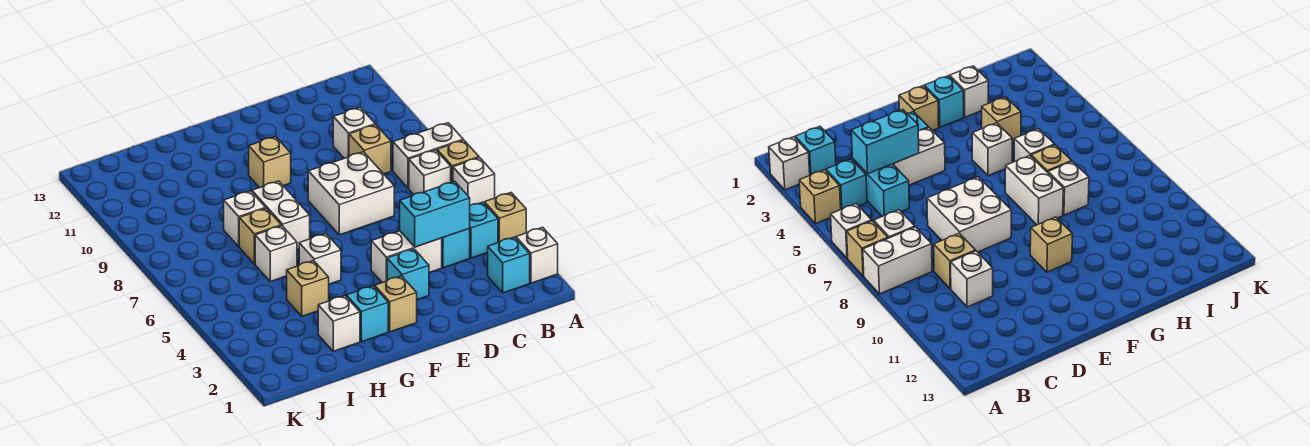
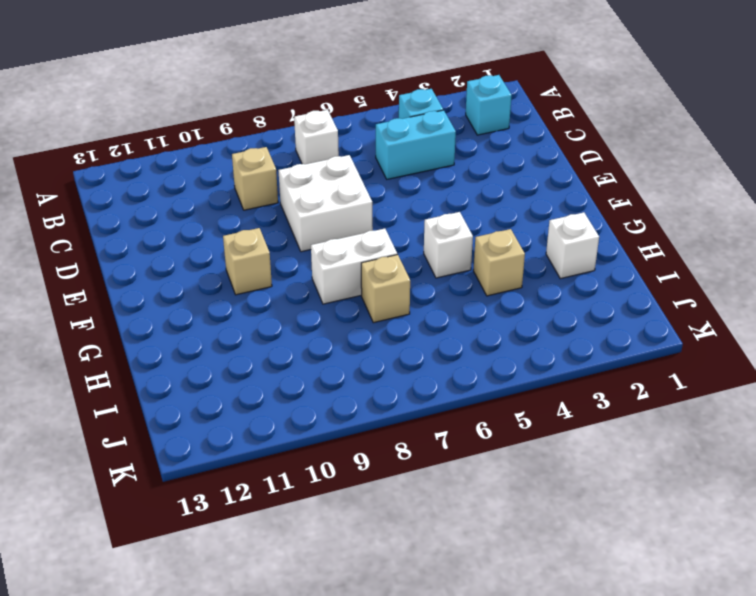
none -> white brick A2 level 1
none -> tan brick A4 level 1
none -> white brick A6 level 1

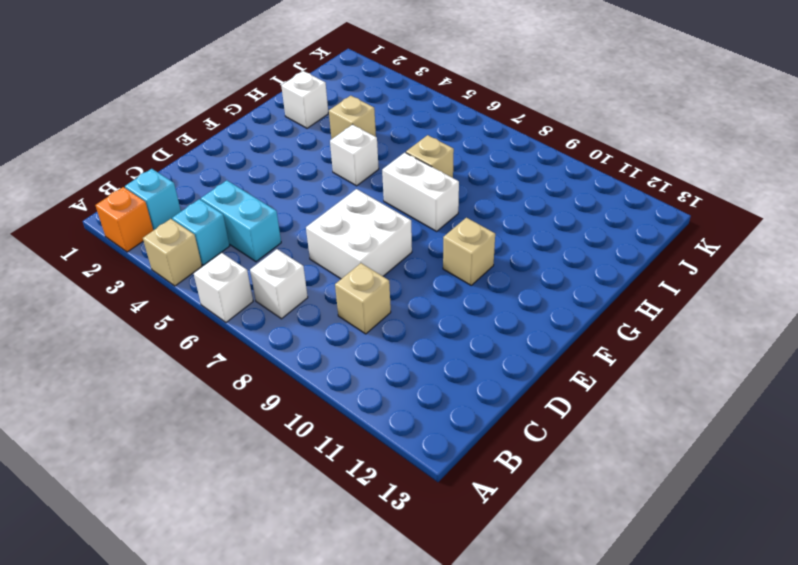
orange brick A2 level 1 -> white brick A2 level 1
none -> tan brick A7 level 1
none -> white brick A8:B8 level 1
none -> white brick C10 level 1

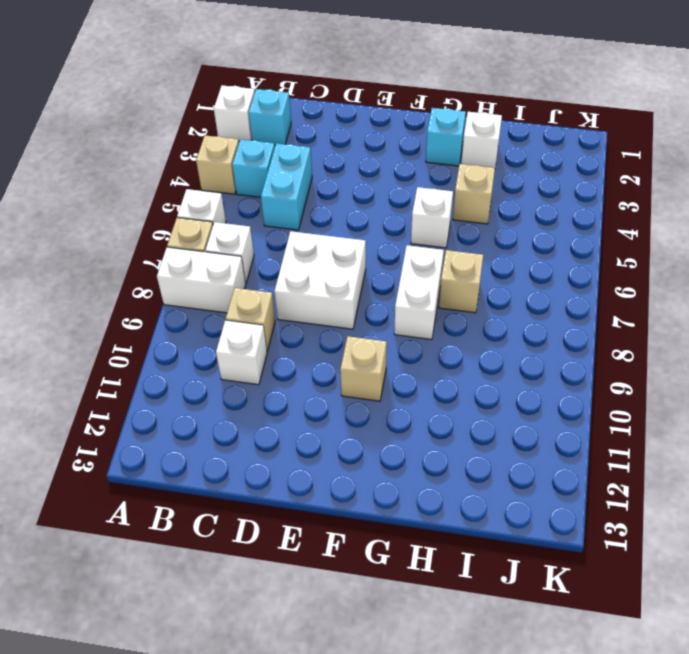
none -> white brick D4:E4 level 1
none -> cyan brick E3 level 1
none -> tan brick F2 level 1

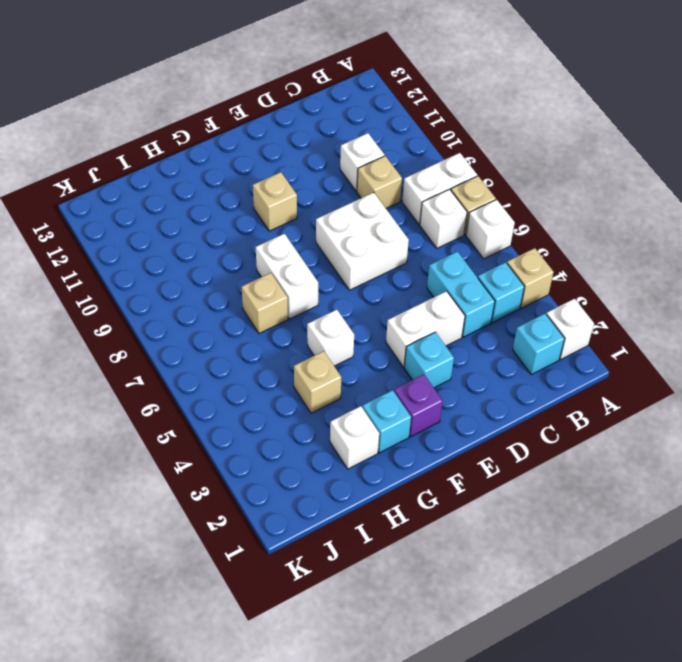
purple brick F2 level 1 -> tan brick F2 level 1
none -> white brick H6 level 1
none -> white brick H8 level 1
none -> cyan brick C4:D4 level 2

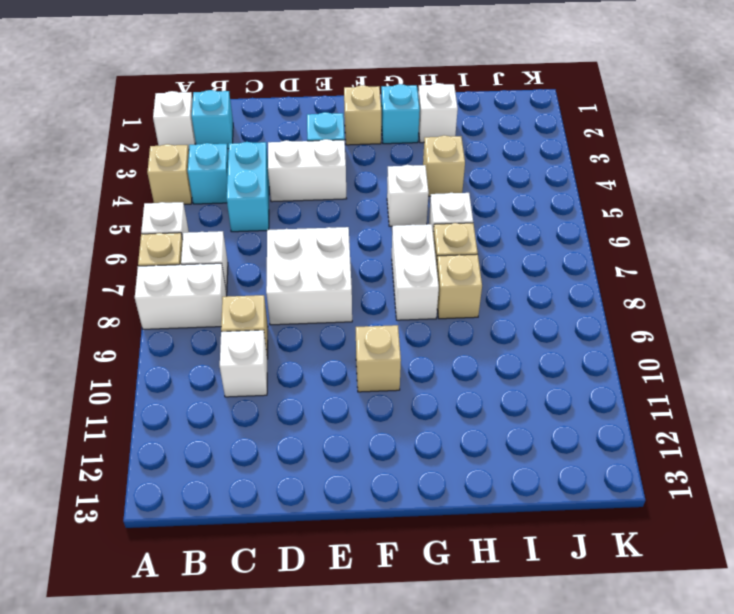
tan brick H8 level 1 -> white brick H8 level 1
none -> cyan brick C4:D4 level 2

